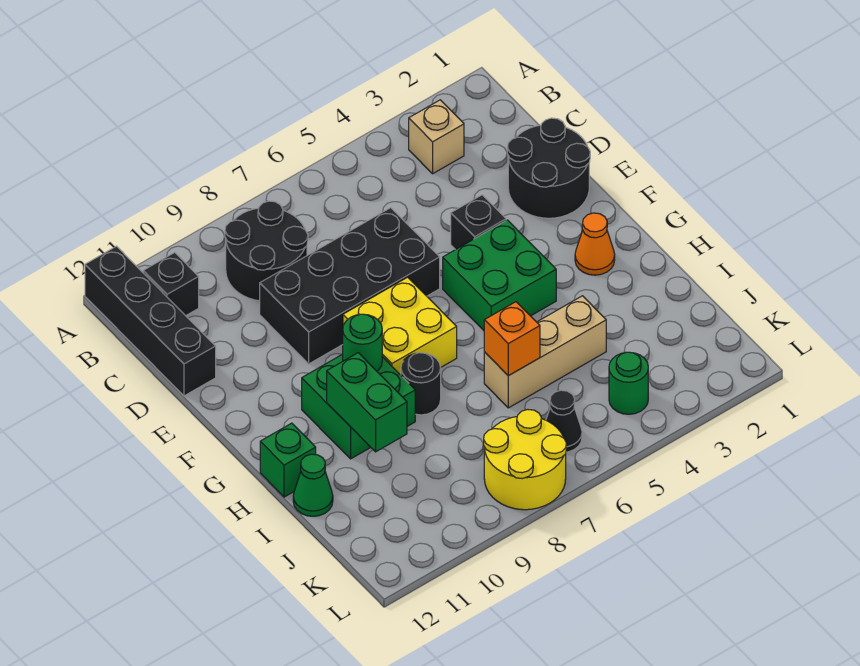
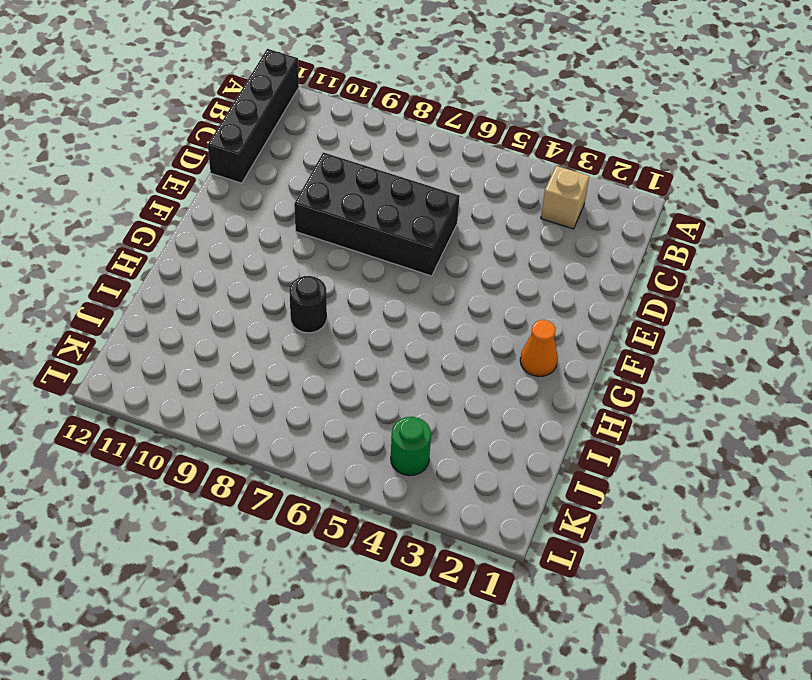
none -> black round brick B8:C9 level 1
none -> black brick B11 level 1
none -> black round brick D1:E2 level 1

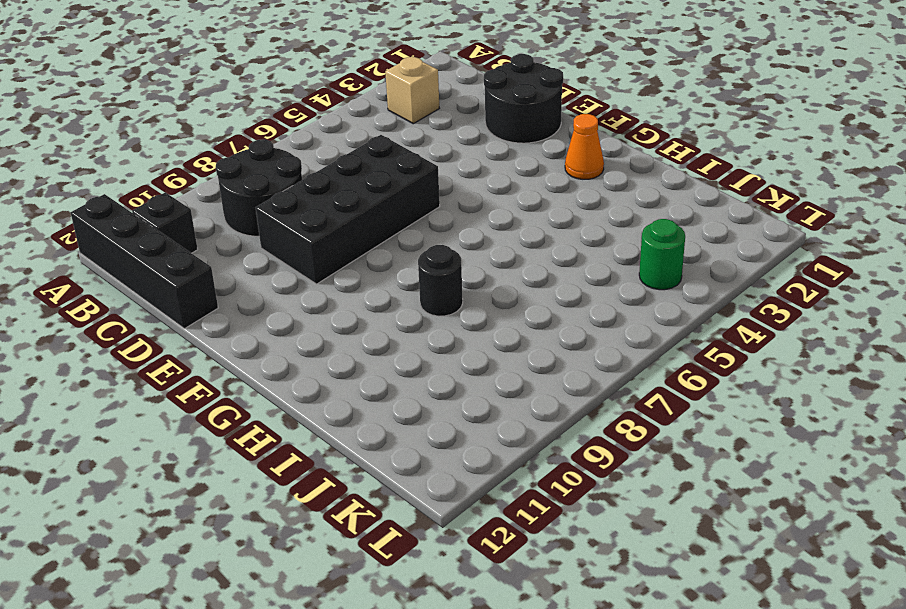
none -> black brick E4 level 1
none -> green brick F4:G5 level 1
none -> yellow brick F7:G8 level 1

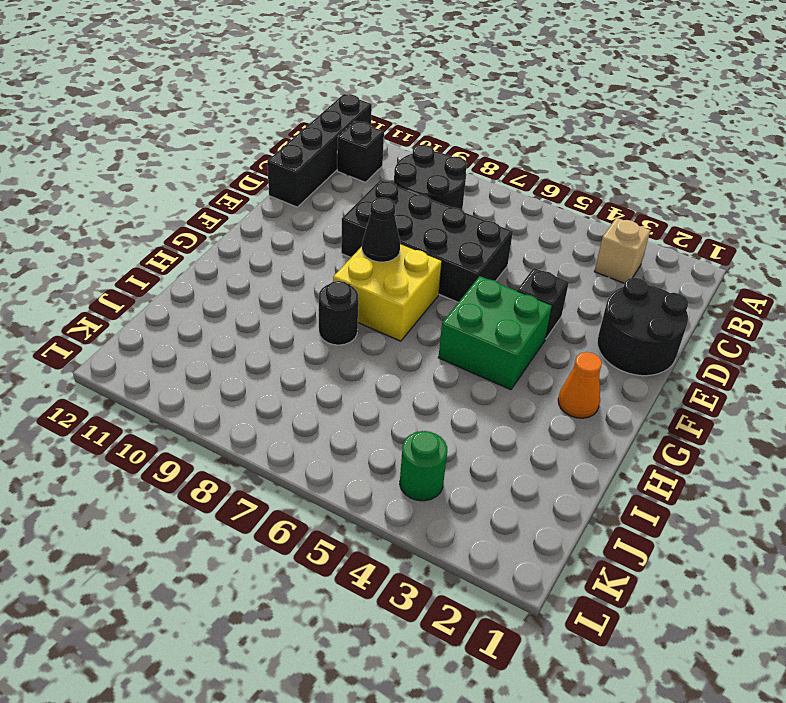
black cone F8 level 2 -> black cone K6 level 1
none -> green brick G9:H10 level 1
none -> green brick H12 level 1
none -> tan brick I4:I6 level 1

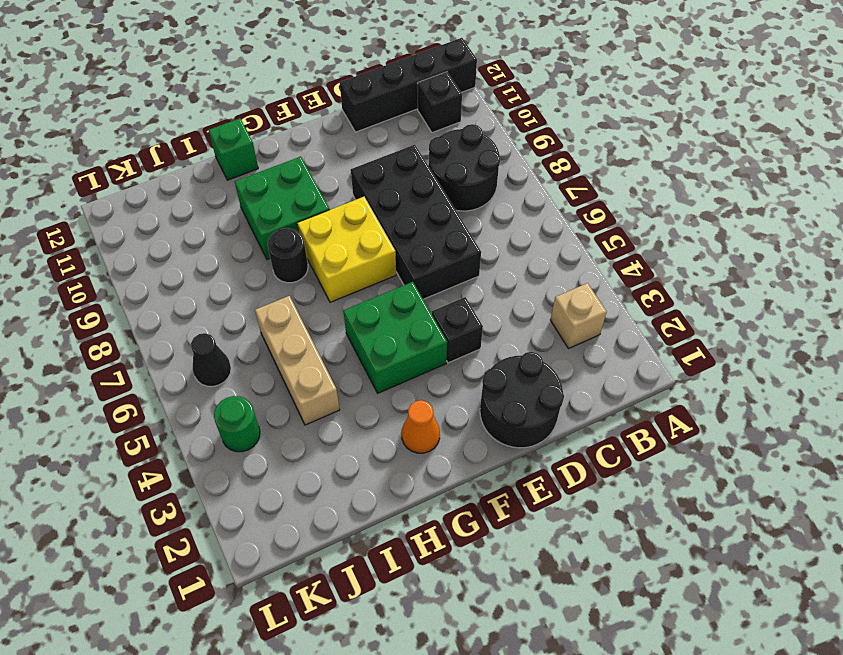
none -> green cone I12 level 1
none -> yellow round brick K7:L8 level 1
none -> green round brick G9 level 2

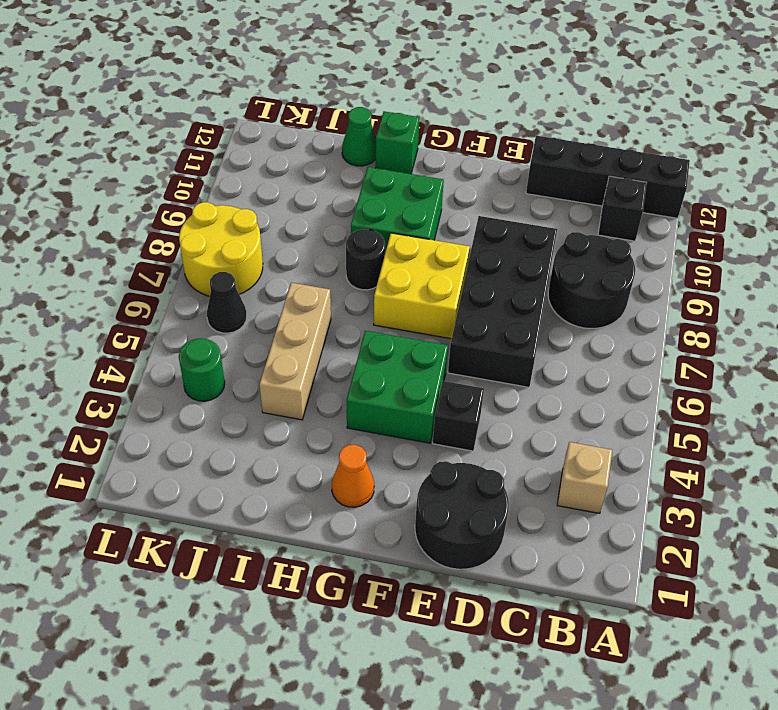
none -> green round brick G9 level 2
none -> green brick H10:I10 level 2
none -> orange brick I6 level 2

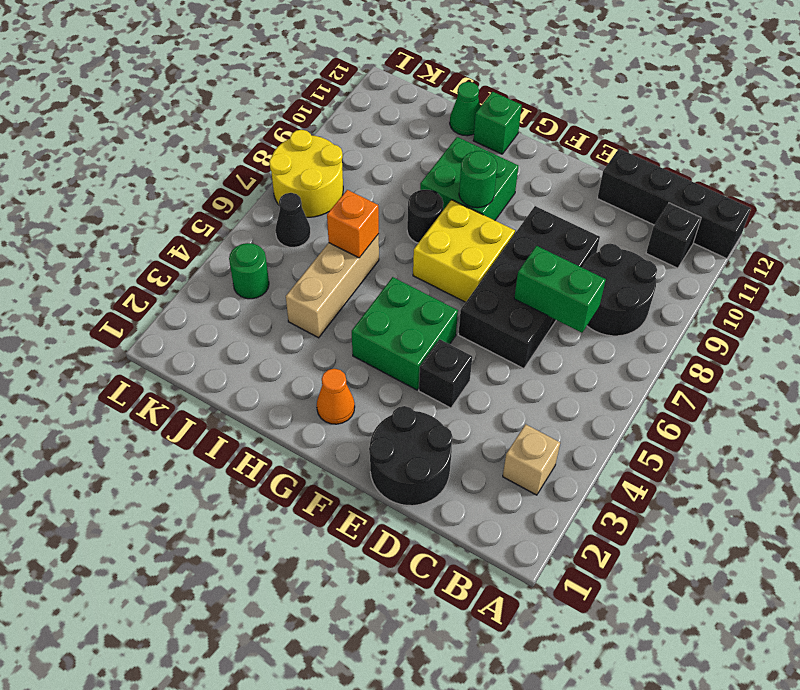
green brick C7:D7 level 2 -> green brick H10:I10 level 2

